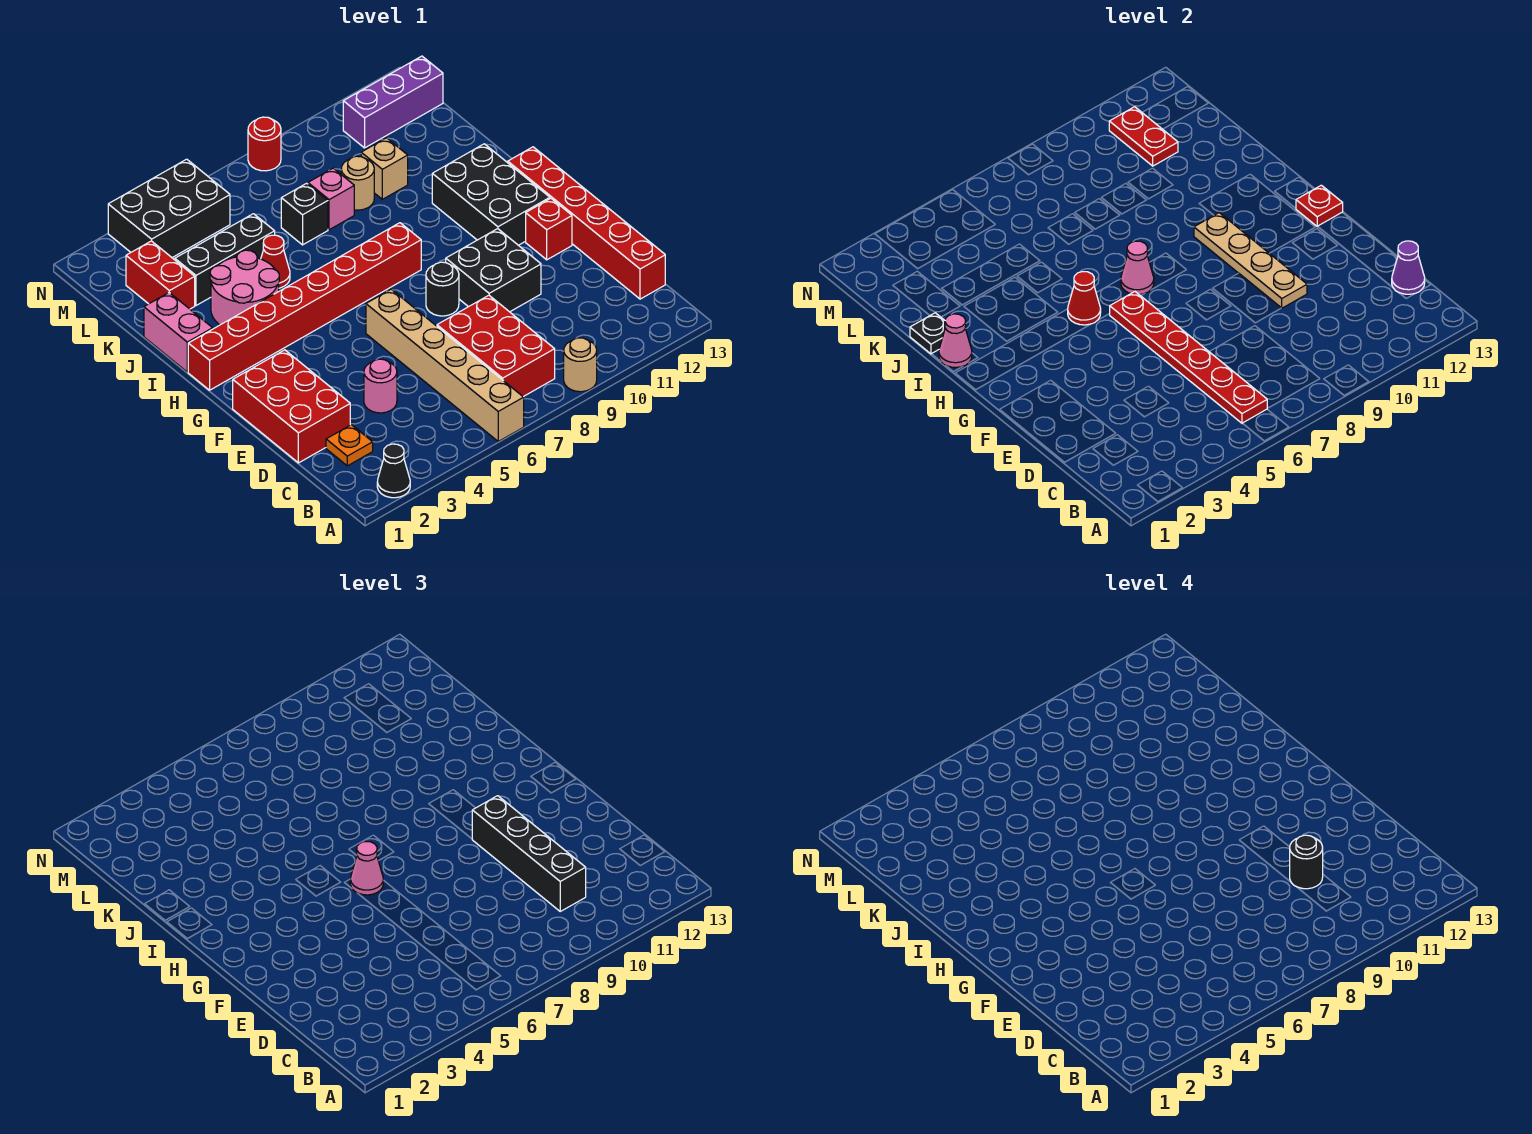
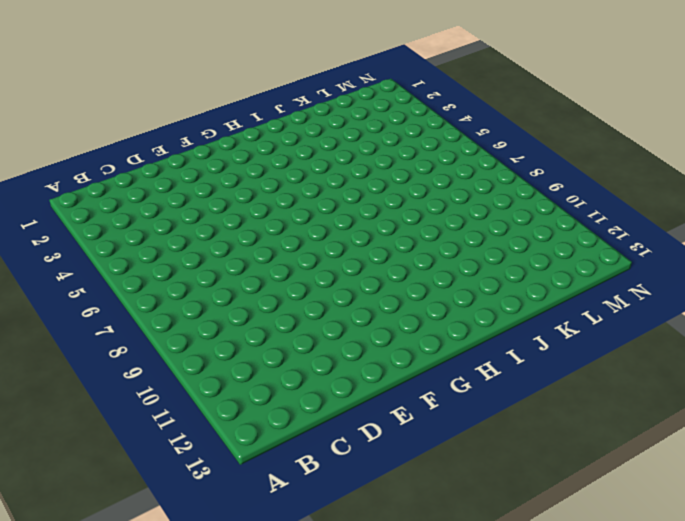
none -> black cone A2 level 1
none -> tan brick A6:F6 level 1
none -> tan round brick A9 level 1
none -> red brick B7:D8 level 1

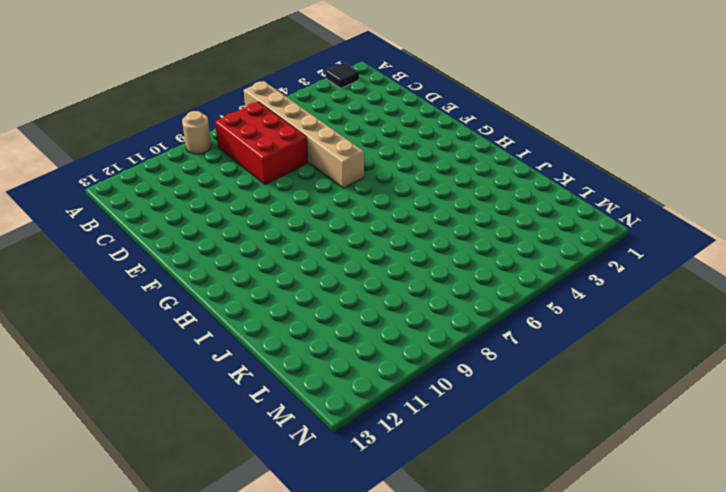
black tile A2 level 1 -> black cone A2 level 1
none -> orange plate C2 level 1
none -> red brick C13:H13 level 1
none -> red brick D1:F2 level 1
none -> pink round brick D4 level 1

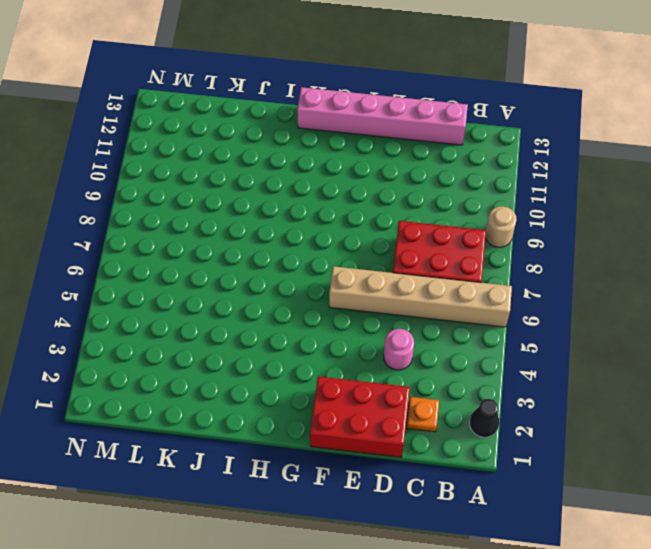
pink brick C13:H13 level 1 -> red brick C13:H13 level 1
none -> black brick E9:F10 level 1
none -> black round brick F8 level 1
none -> red brick F12 level 1
none -> black brick G11:I12 level 1

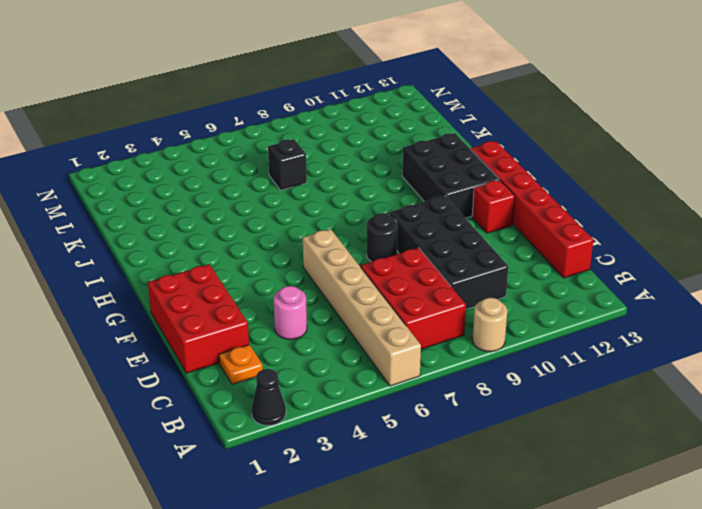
black brick C9:F10 level 1 -> black brick E9:F10 level 1
none -> red brick H1:H8 level 1
none -> pink brick I1:J1 level 1
none -> pink round brick I3:J4 level 1
none -> red cone J5 level 1

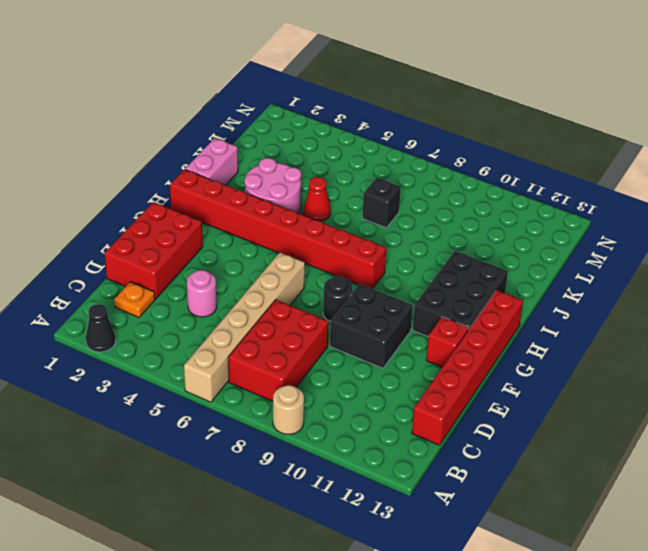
none -> red brick K2:L2 level 1
none -> black brick K3:K5 level 1
none -> pink brick K8 level 1
none -> tan round brick K9 level 1

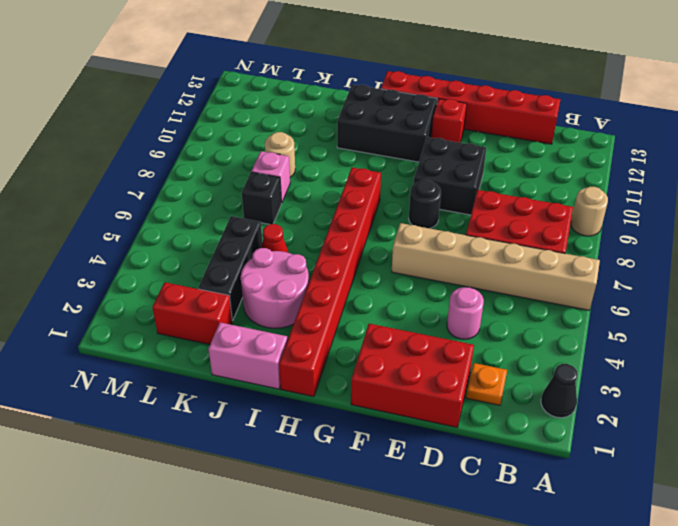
none -> tan brick K10 level 1
none -> black brick M3:N5 level 1
none -> purple brick M11:M13 level 1
none -> red round brick N8 level 1

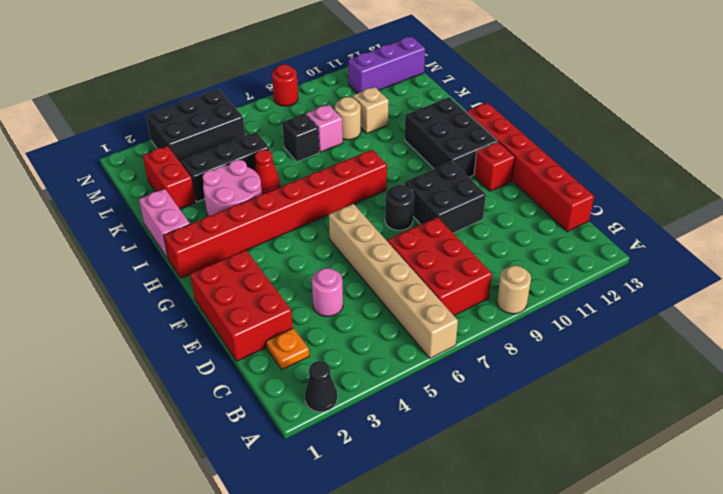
none -> red plate B6:G6 level 2
none -> purple cone C13 level 2
none -> tan plate E10:H10 level 2
none -> red plate G13 level 2

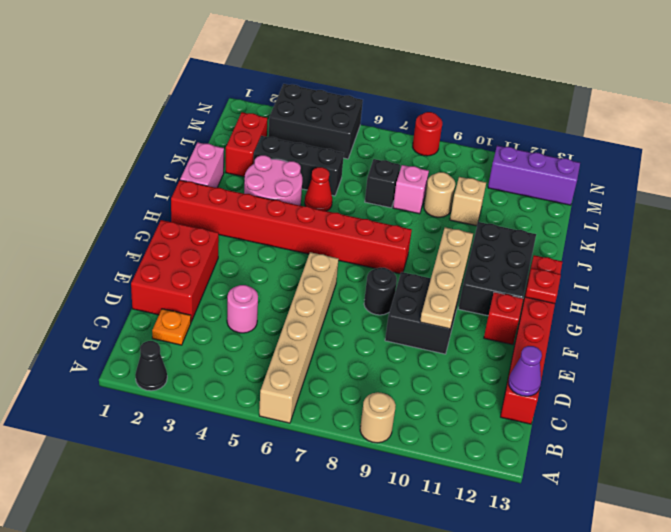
none -> red brick B7:D8 level 1
none -> red plate B6:G6 level 2
none -> red cone H5 level 2
none -> pink cone H7 level 2

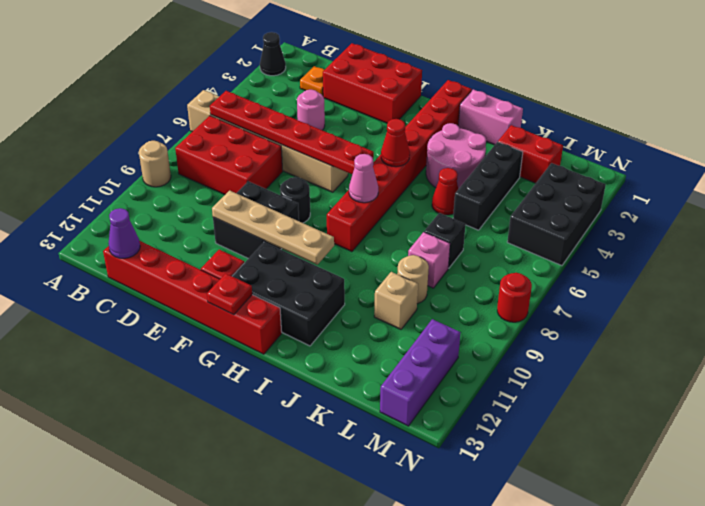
none -> pink cone I1 level 2
none -> black plate J1 level 2
none -> red plate L11:M11 level 2
none -> black brick C10:F10 level 3

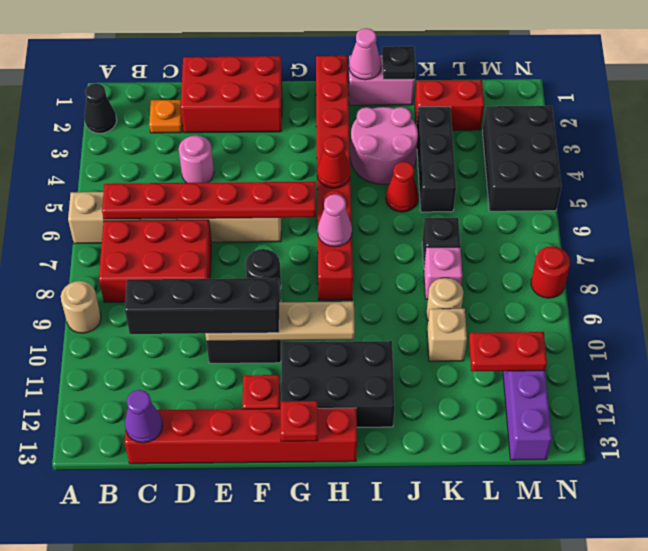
none -> pink cone G6 level 3
none -> black round brick D10 level 4

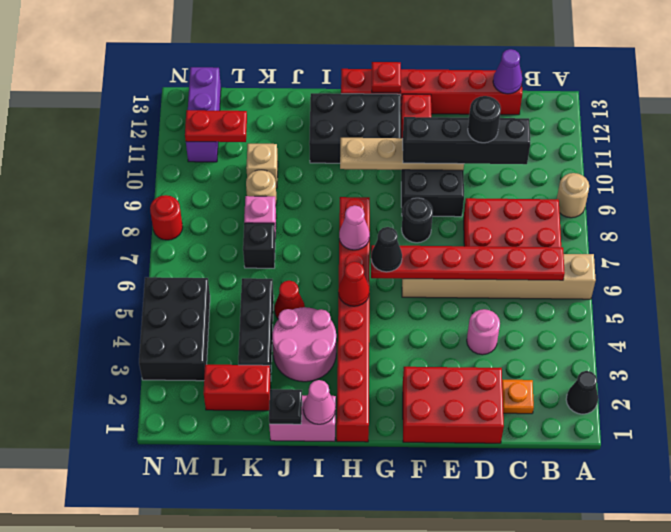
black cone G6 level 3 -> pink cone G6 level 3

